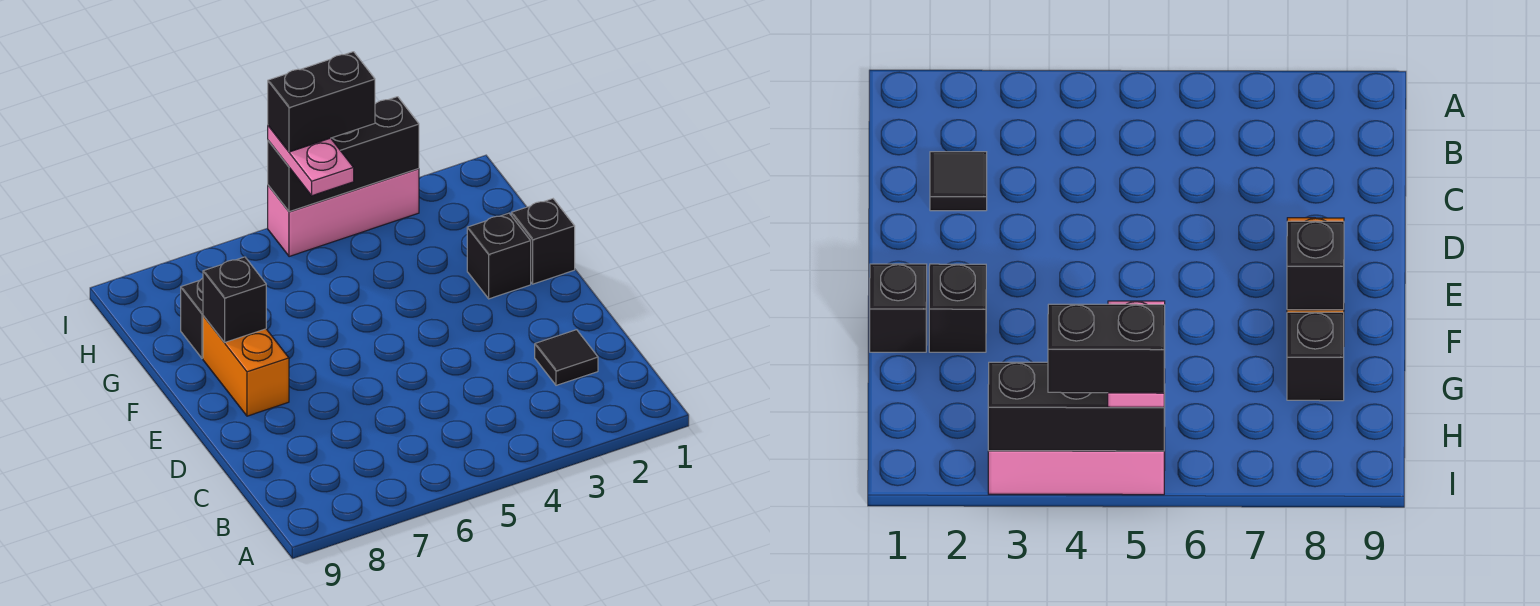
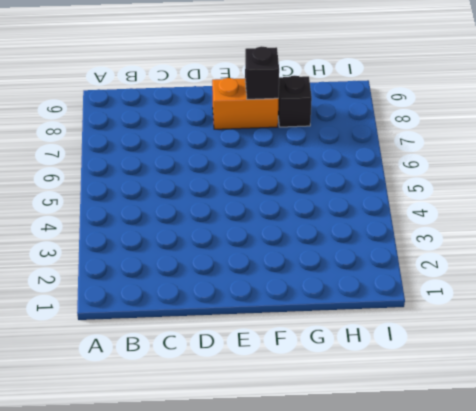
none -> black tile C2 level 1
none -> black brick F1 level 1

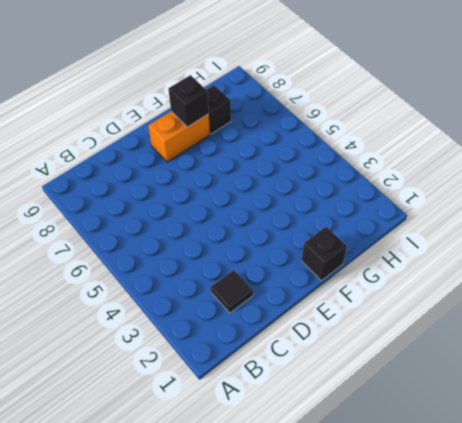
none -> black brick F2 level 1
none -> pink brick I3:I5 level 1

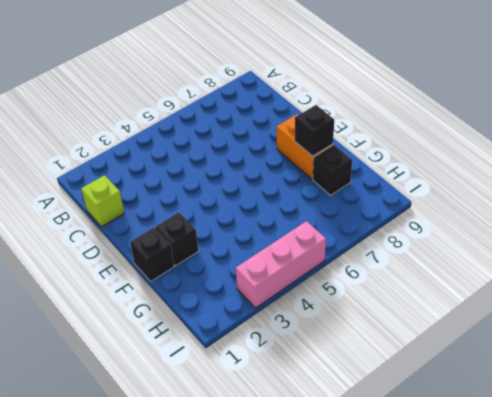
lime brick C1 level 1 -> none
none -> black tile C2 level 1
none -> black brick I3:I5 level 2

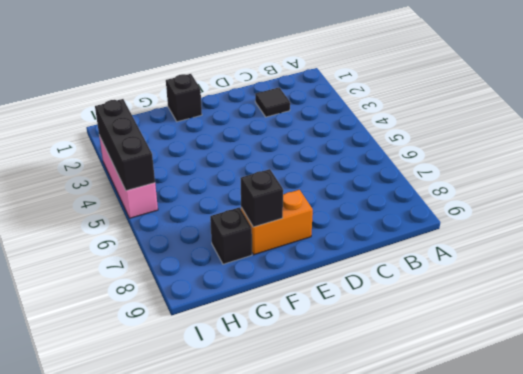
none -> black brick F2 level 1
none -> pink plate H5:I5 level 3

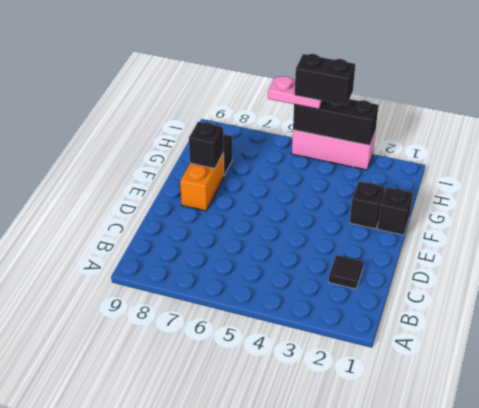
pink plate I5:I6 level 3 -> pink plate H5:I5 level 3

